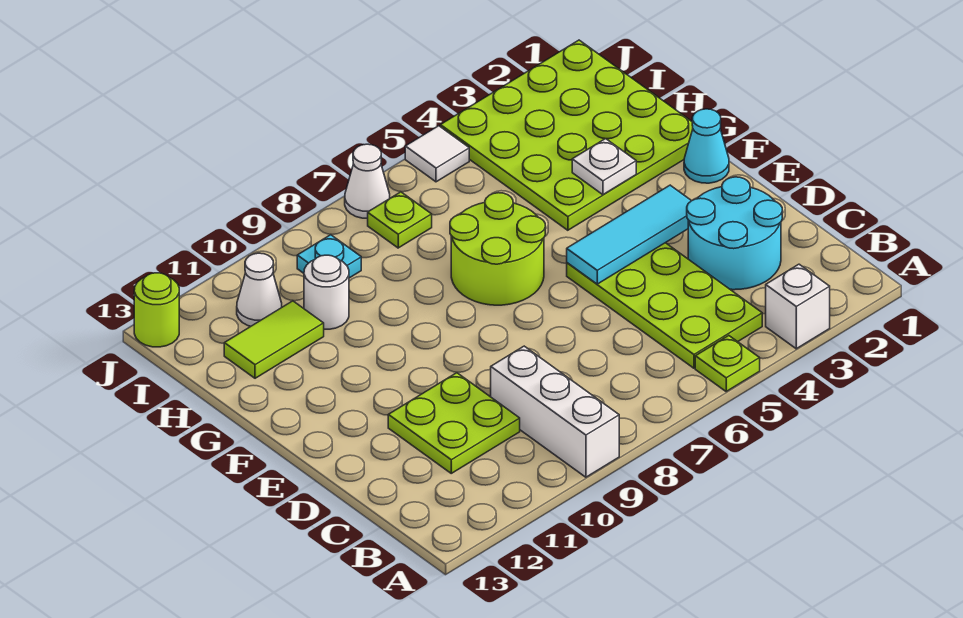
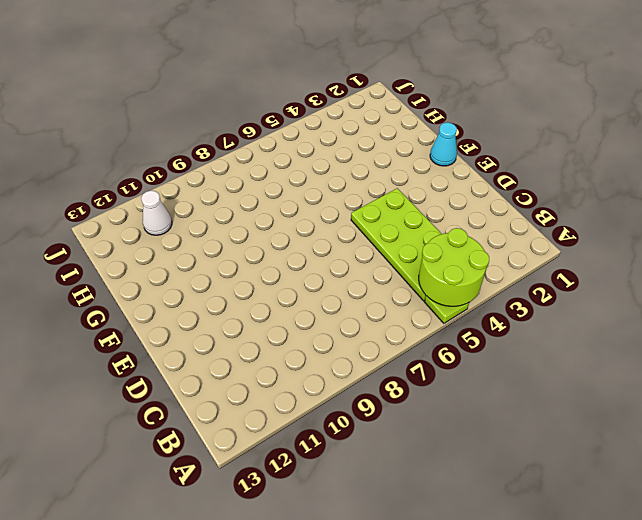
lime round brick A4:B5 level 2 -> lime round brick F6:G7 level 1
none -> white brick A3 level 1
none -> white brick A9:C9 level 1
none -> cyan round brick C2:D3 level 1

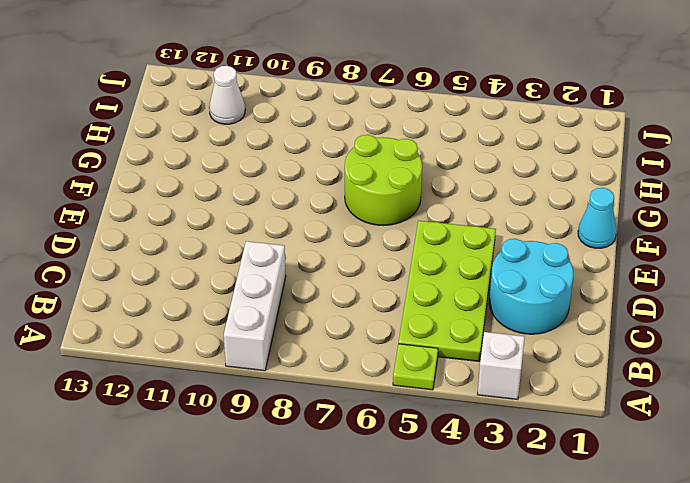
none -> lime plate C10:D11 level 1
none -> lime plate G1:J4 level 1
none -> white round brick H10 level 1

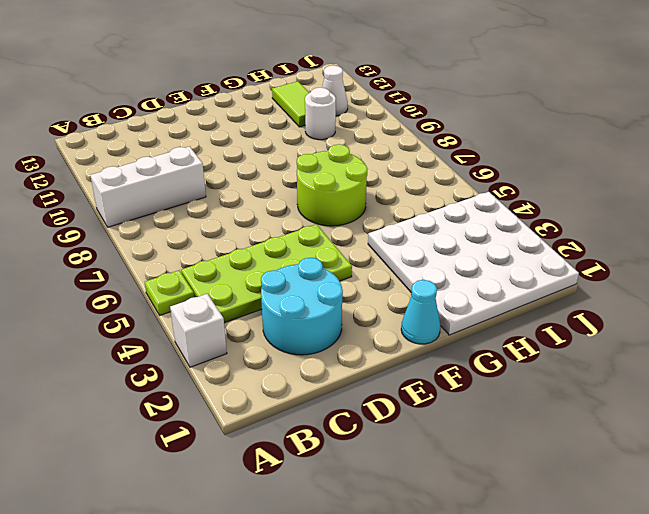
white plate G1:J4 level 1 -> lime plate G1:J4 level 1
none -> lime plate C10:D11 level 1
none -> lime plate I7 level 1
none -> cyan plate I9 level 1

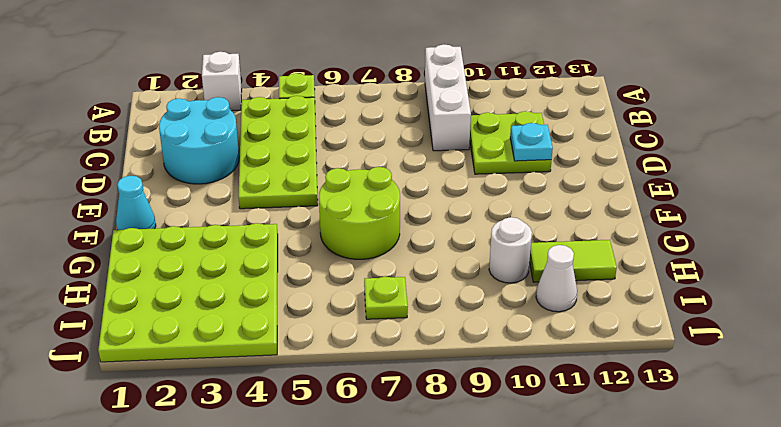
cyan plate D11 level 2 -> cyan plate I9 level 1
none -> white tile J5 level 1
none -> white cone J7 level 1
none -> lime round brick J13 level 1

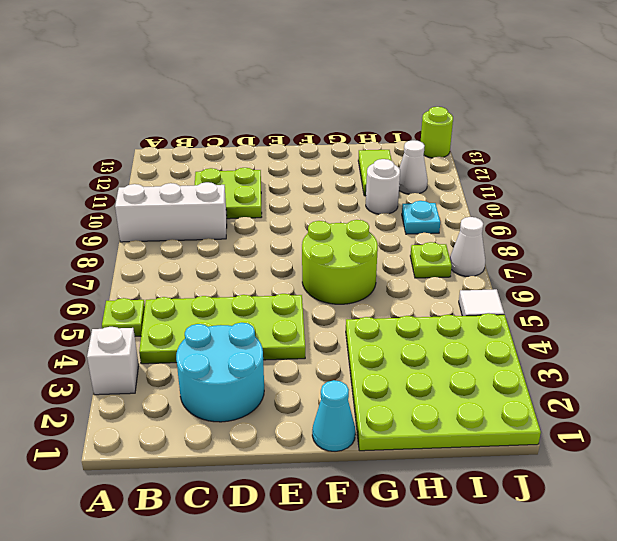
none -> cyan tile E3:E5 level 2
none -> white plate G3 level 2

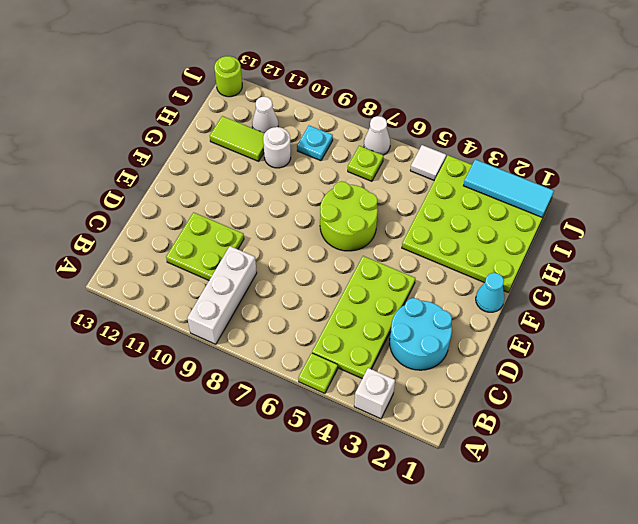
cyan tile J1:J3 level 2 -> cyan tile E3:E5 level 2
none -> white plate G3 level 2

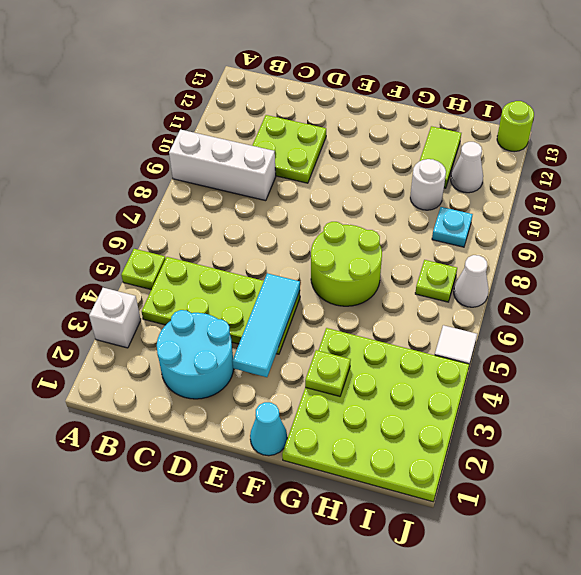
lime plate G3 level 2 -> white plate G3 level 2

